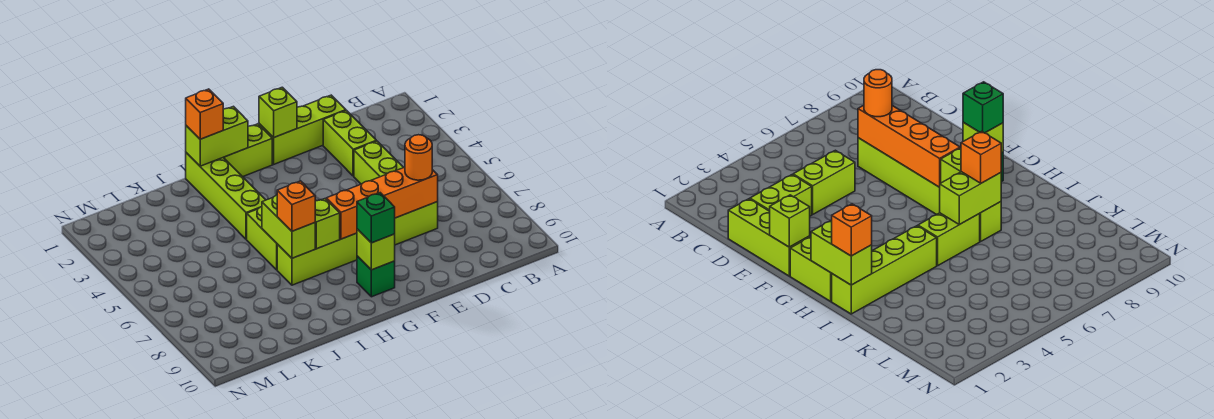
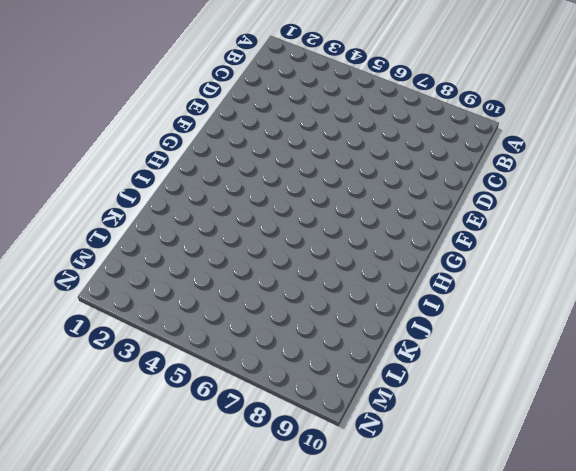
none -> lime brick D1:F1 level 1
none -> lime brick D2:D3 level 1
none -> lime brick D4:D5 level 1

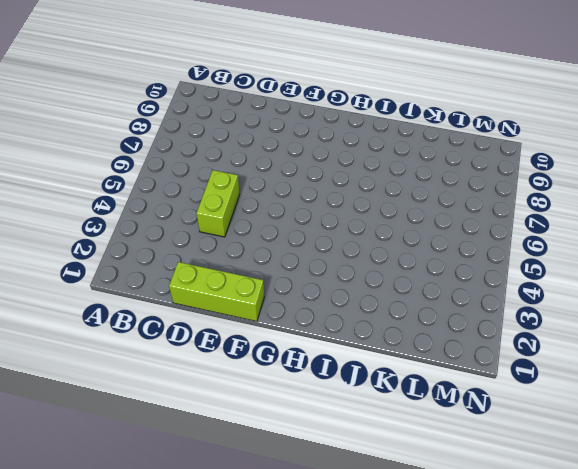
none -> lime brick D2:D3 level 1
none -> lime brick D7:I7 level 1
none -> lime brick G1:H1 level 1

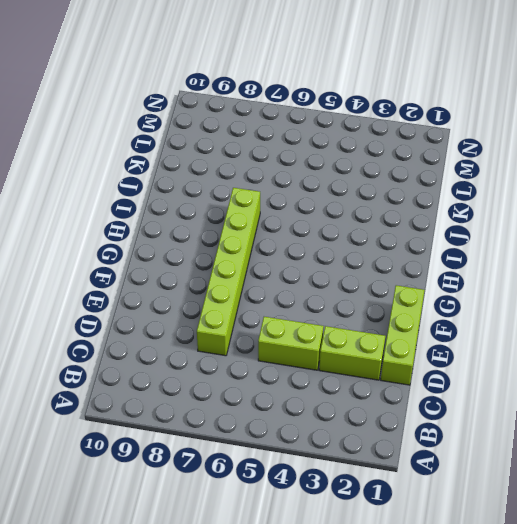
none -> lime brick G1:H1 level 1
none -> green brick G9 level 1
none -> lime brick I1:I4 level 1

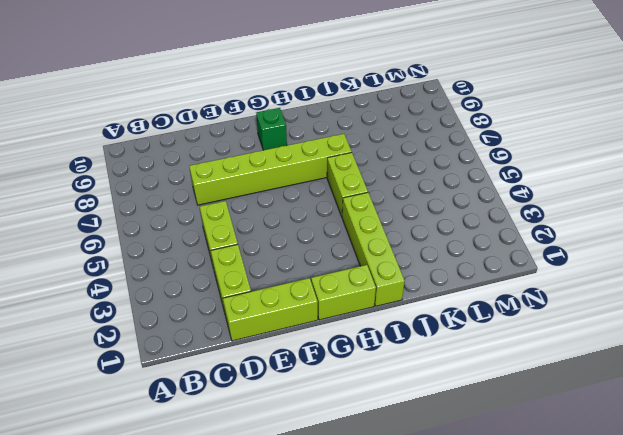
none -> orange brick D7:G7 level 2
none -> lime brick F1 level 2
none -> lime brick G9 level 2

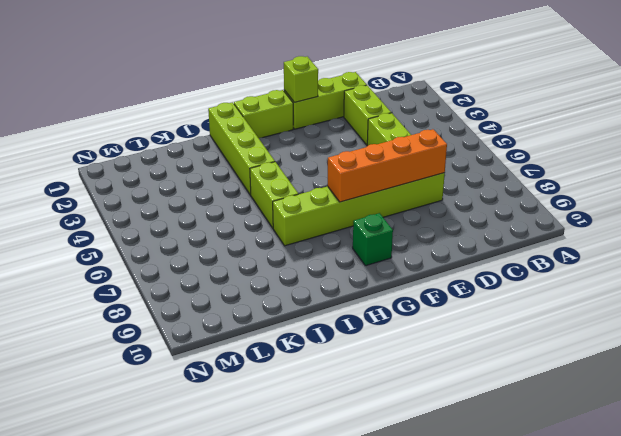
none -> lime brick G9 level 2
none -> lime brick H1:I1 level 2
none -> lime brick H7 level 2

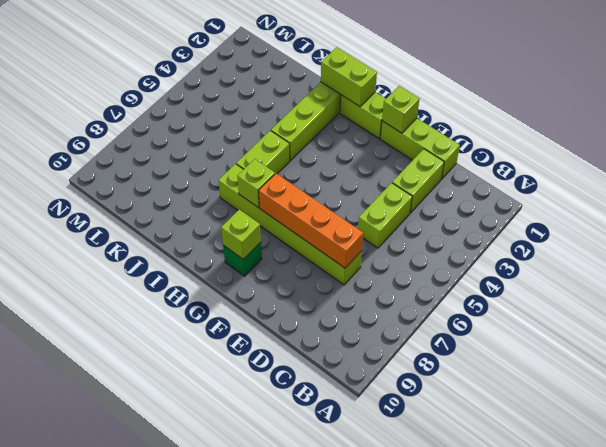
none -> lime brick I6:I7 level 2
none -> orange round brick D7 level 3
none -> green brick G9 level 3

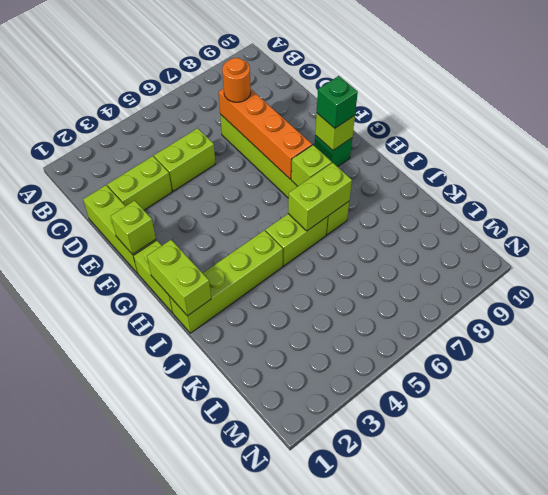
none -> orange brick I1 level 3
none -> orange brick I7 level 3

